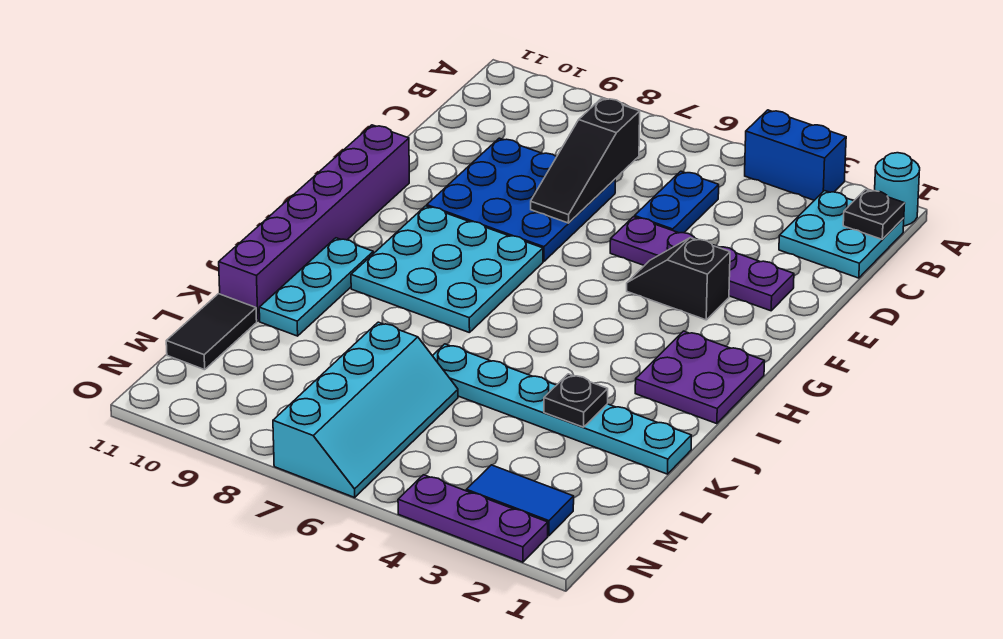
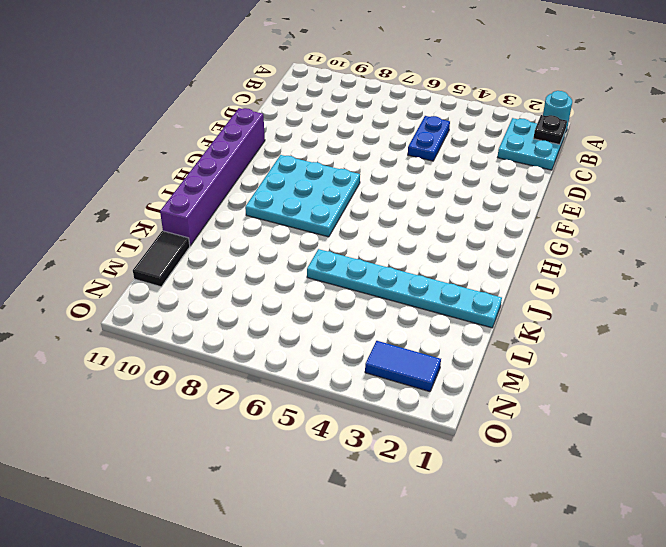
none -> blue brick A3:A4 level 1
none -> blue plate D7:F9 level 1
none -> purple plate E2:E5 level 1

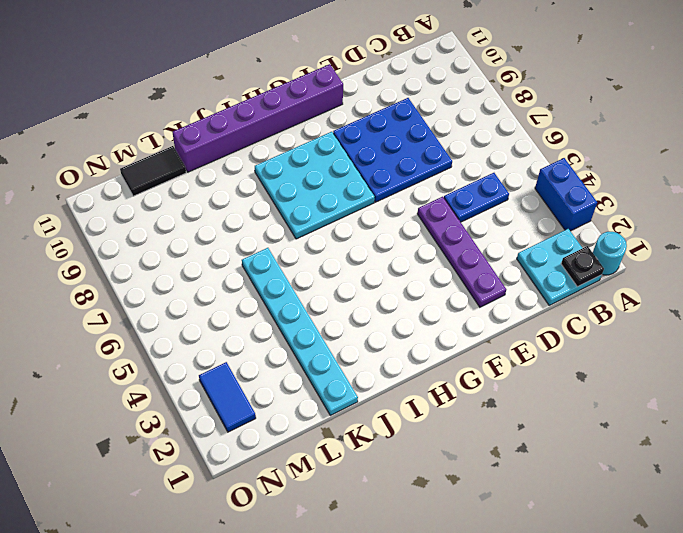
none -> black slope F3:F4 level 1 top 3
none -> purple plate H1:I2 level 1
none -> cyan plate I10:K10 level 1

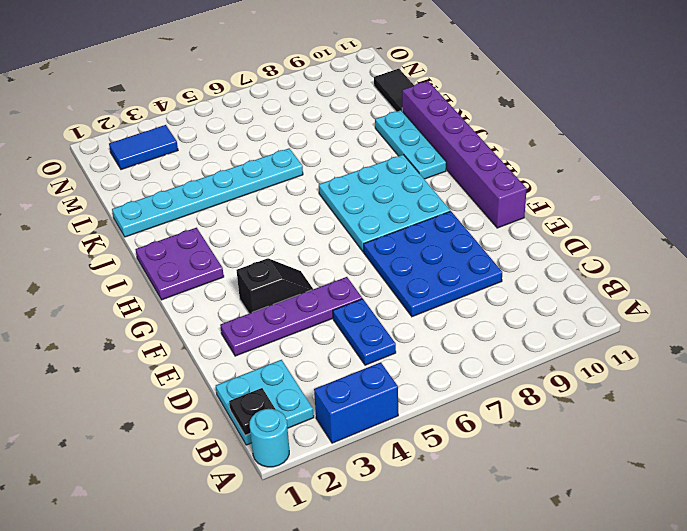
none -> cyan slope L6:O7 level 1 top 7
none -> purple plate O2:O4 level 1
none -> black slope C7:E7 level 2 top C

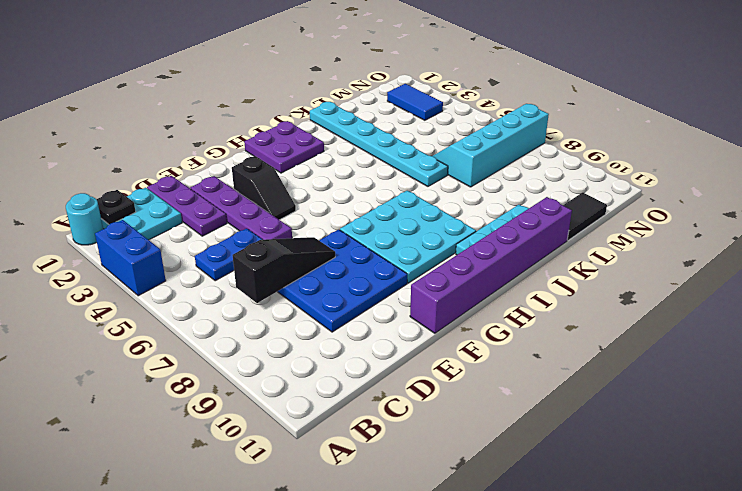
purple plate D1:D3 level 1 -> purple plate O2:O4 level 1
none -> black plate K3 level 2

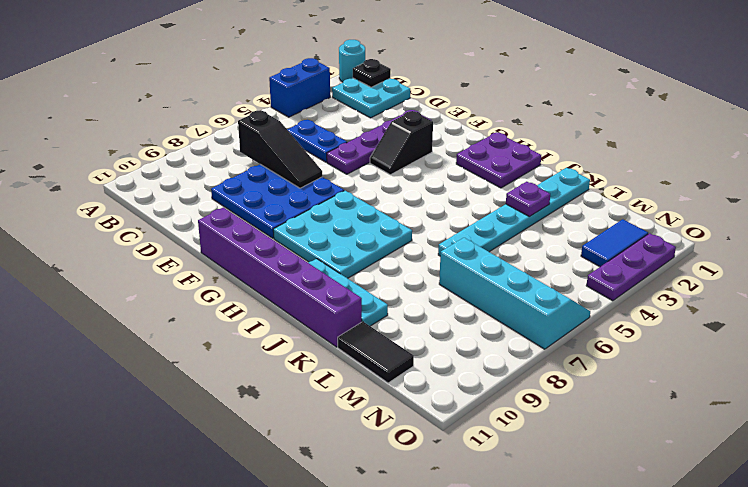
purple plate K3 level 2 -> black plate K3 level 2

